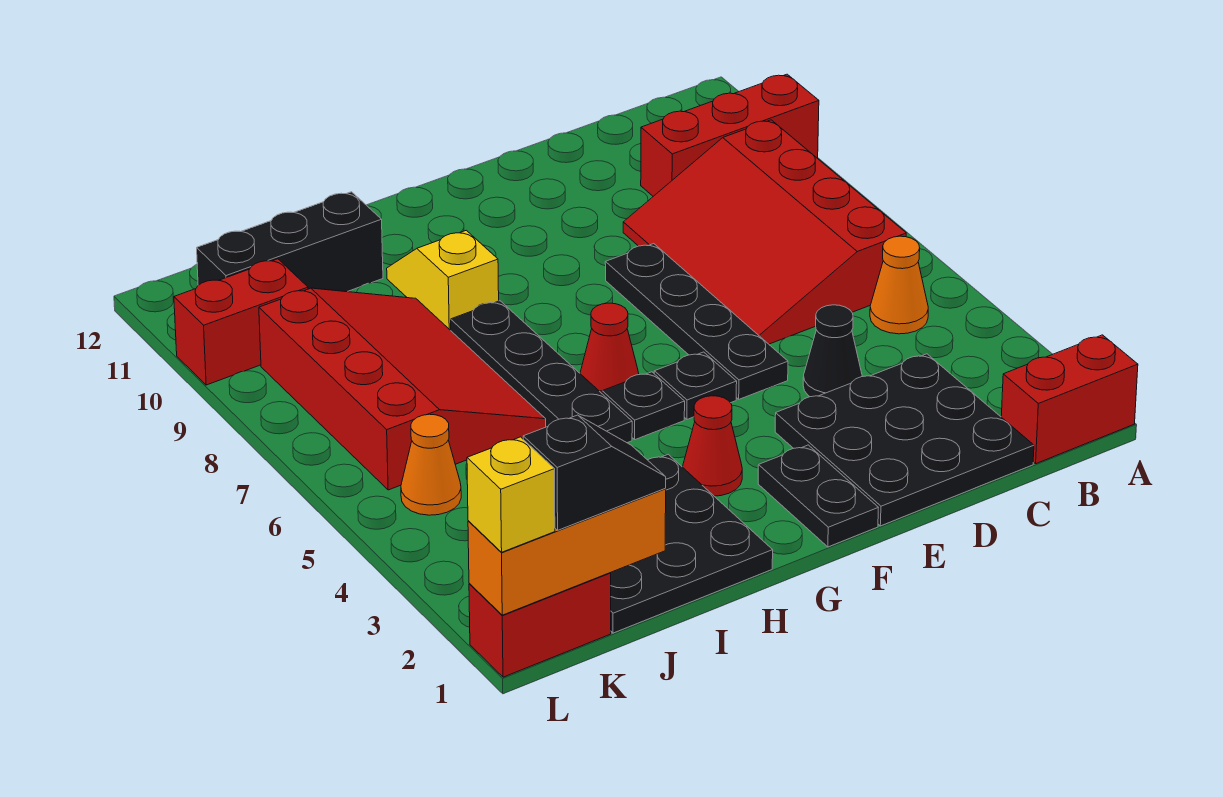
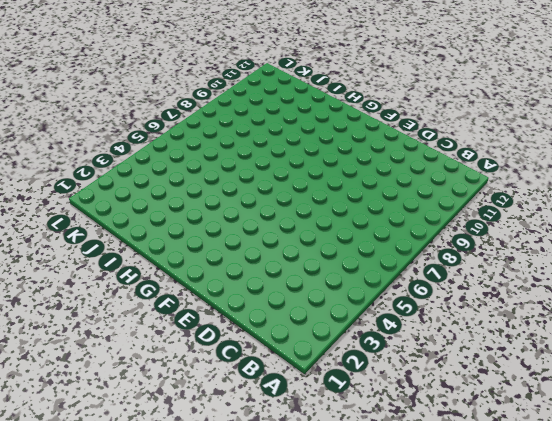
none -> red brick A1:B1 level 1
none -> red brick A10:C10 level 1
none -> orange cone B5 level 1

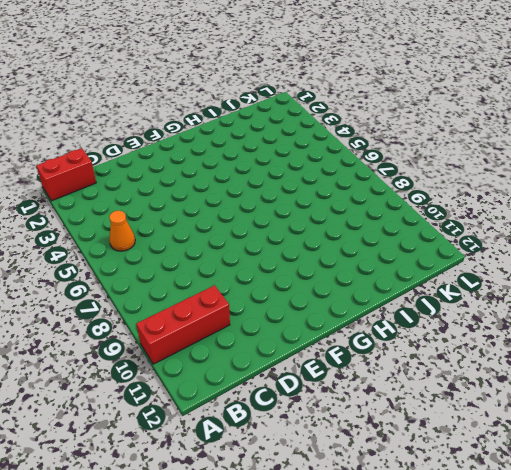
none -> red slope B6:D9 level 1 top B
none -> black plate C1:E3 level 1
none -> black cone D4 level 1

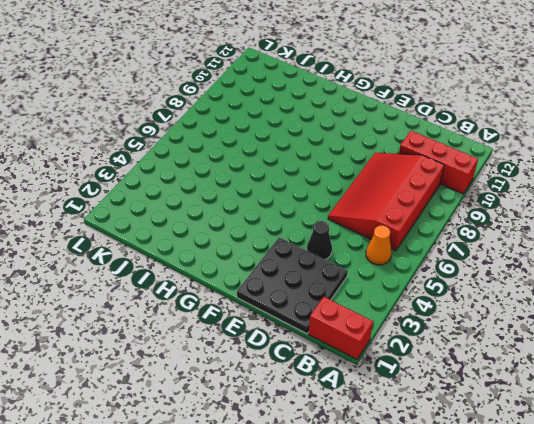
none -> black plate E5:E8 level 1
none -> black plate F1:F2 level 1
none -> black plate F5 level 1

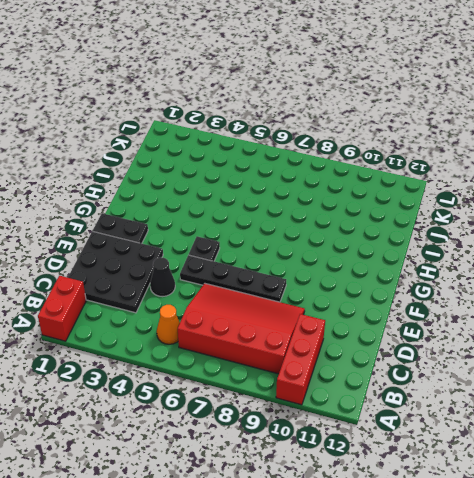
none -> red cone G3 level 1
none -> black plate G5 level 1
none -> red cone G6 level 1

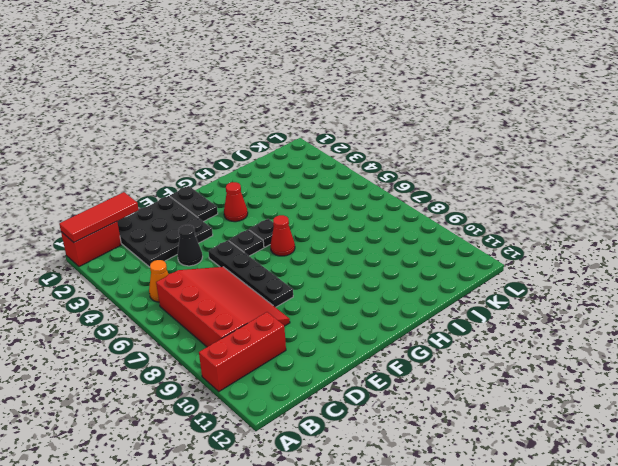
red tile A1:C1 level 2 -> none
none -> black plate H1:J3 level 1
none -> black plate H5:H8 level 1
none -> yellow slope H9:H10 level 1 top 9

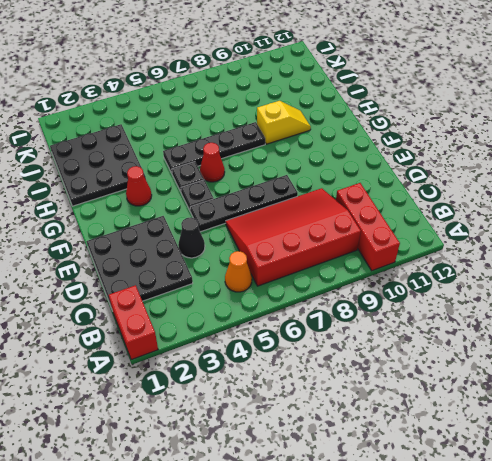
none -> black plate F1:F2 level 1
none -> red slope I6:K9 level 1 top K
none -> black brick I11:K11 level 1

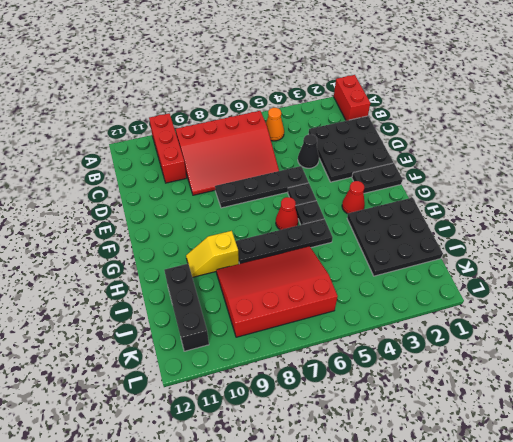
none -> red brick K1:L1 level 1
none -> orange cone K5 level 1
none -> red brick K10:L10 level 1

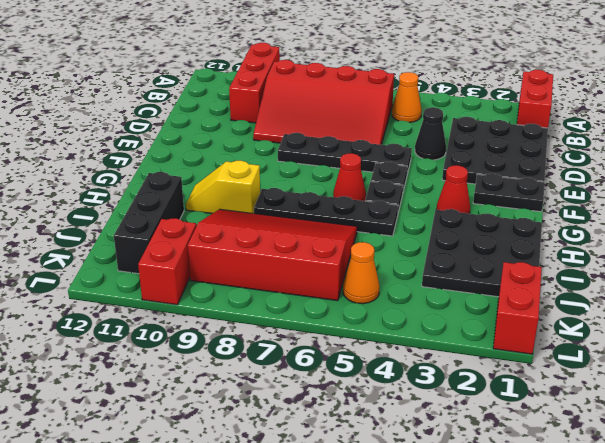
none -> orange brick J1:L1 level 2
none -> black slope J1:K1 level 3 top K
none -> yellow brick L1 level 3

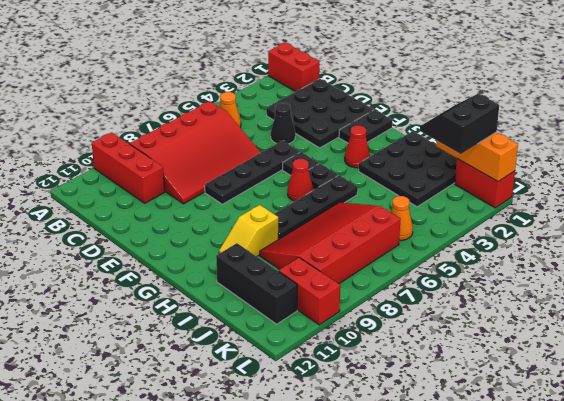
black slope J1:K2 level 3 top K -> black slope J1:K1 level 3 top K
none -> yellow brick L1 level 3

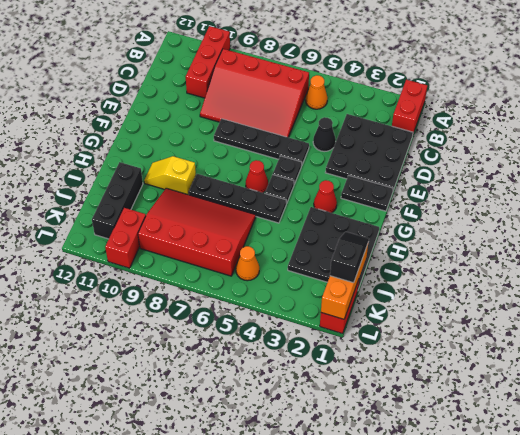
none -> yellow brick L1 level 3

